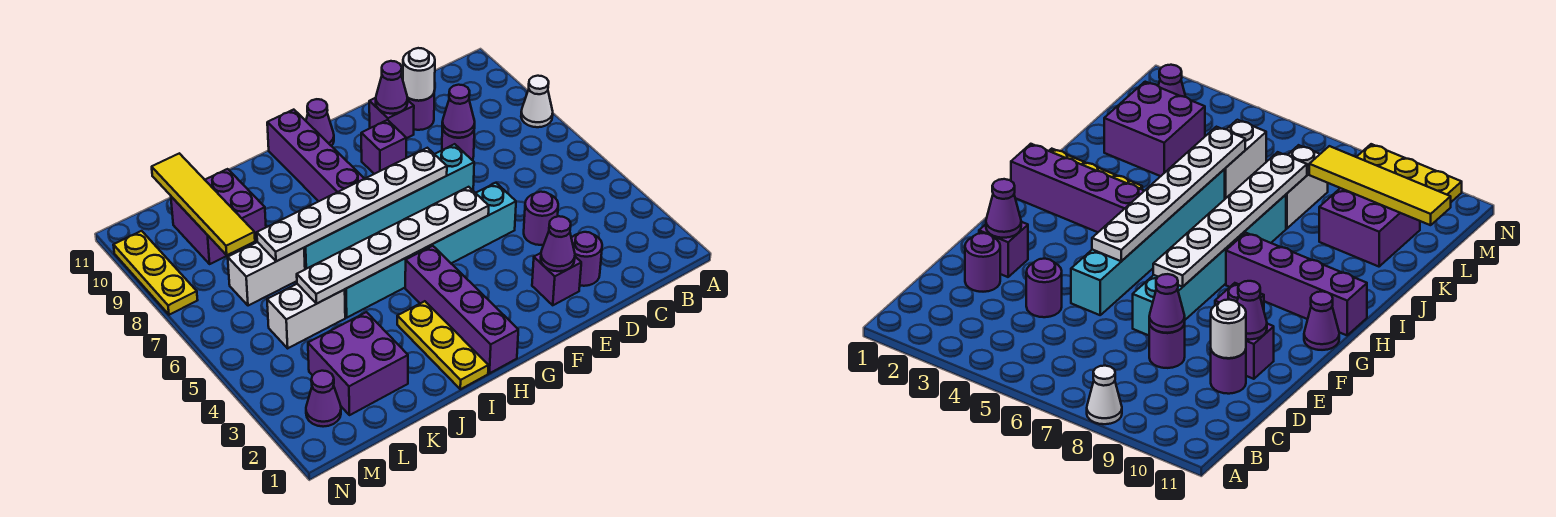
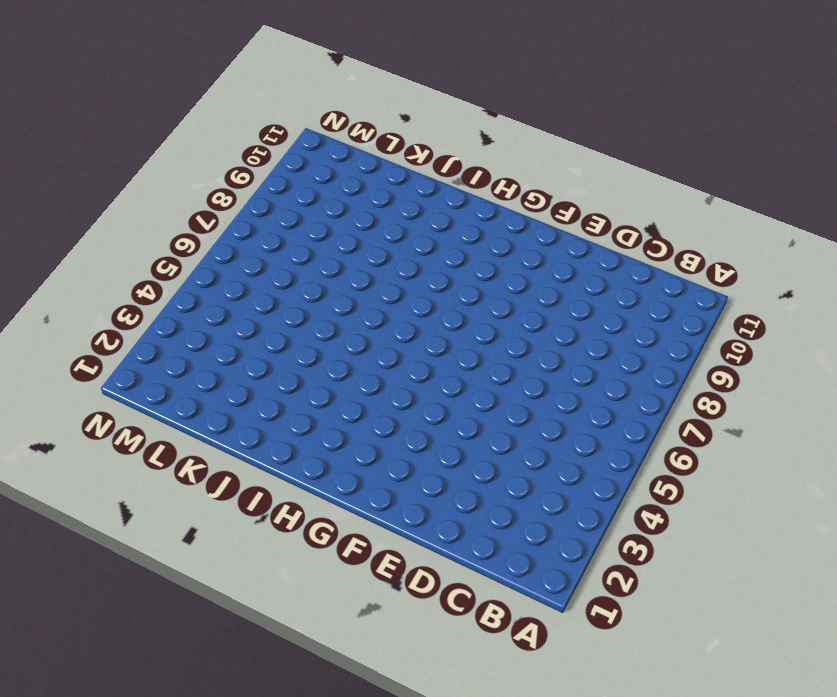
none -> white cone A8 level 1
none -> purple round brick D2 level 1
none -> purple round brick D4 level 1

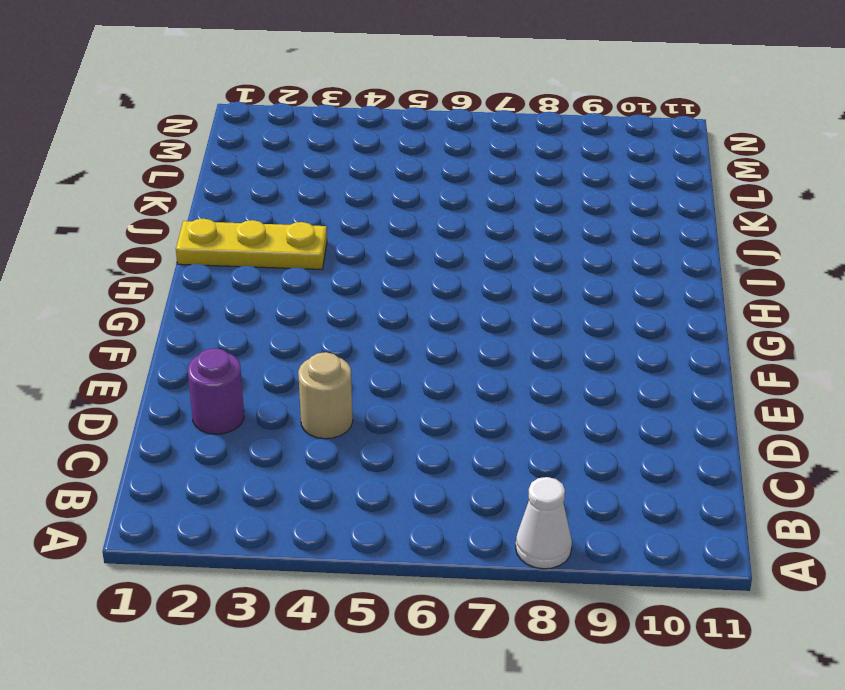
tan round brick D4 level 1 -> purple round brick D4 level 1
none -> purple round brick D8 level 1
none -> purple round brick D10 level 1
none -> purple brick E2 level 1

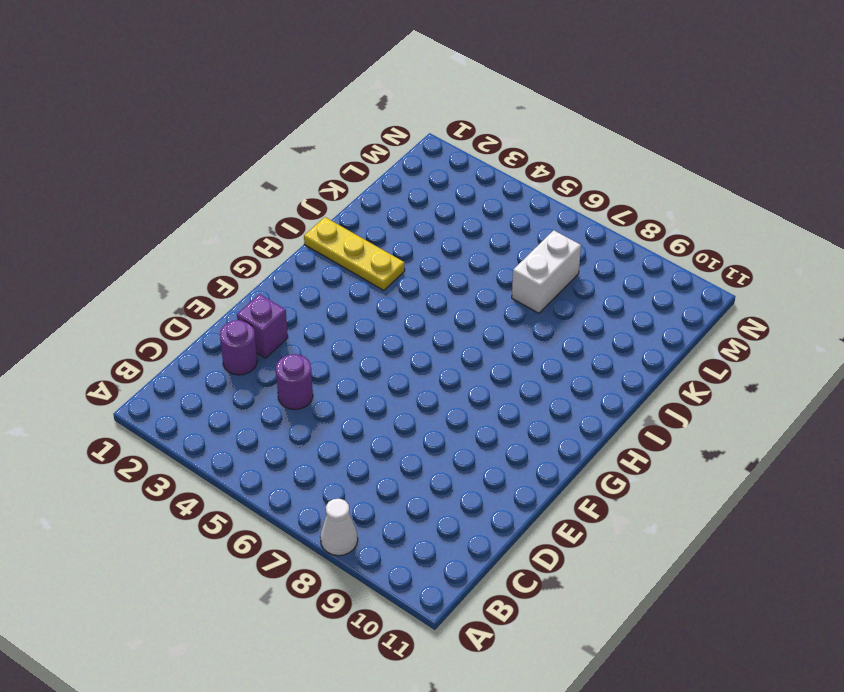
none -> purple round brick D8 level 1
none -> purple round brick D10 level 1
none -> cyan brick E5:J5 level 1

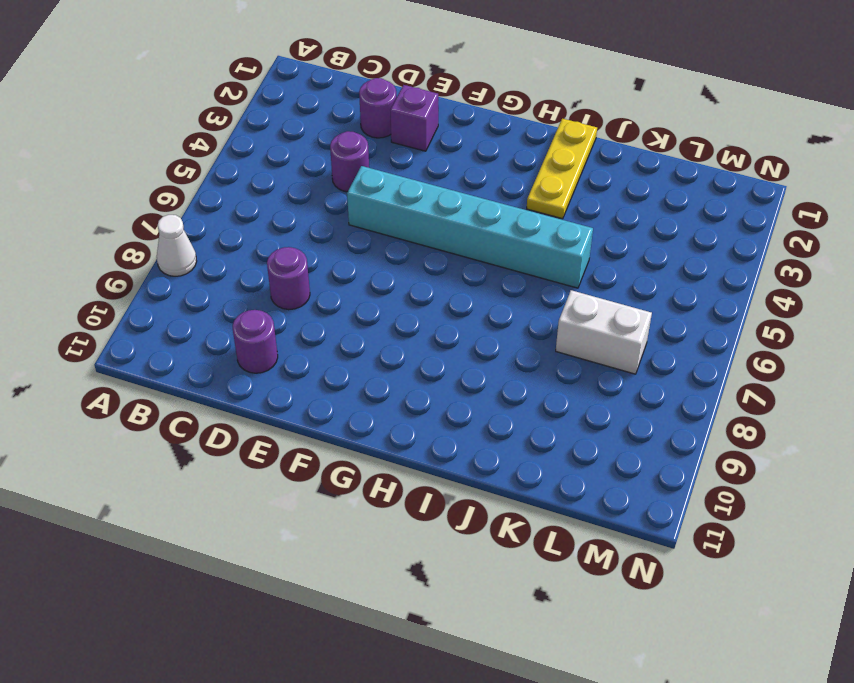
none -> cyan brick E7:J7 level 1
none -> purple brick E10 level 1
none -> purple brick F9 level 1

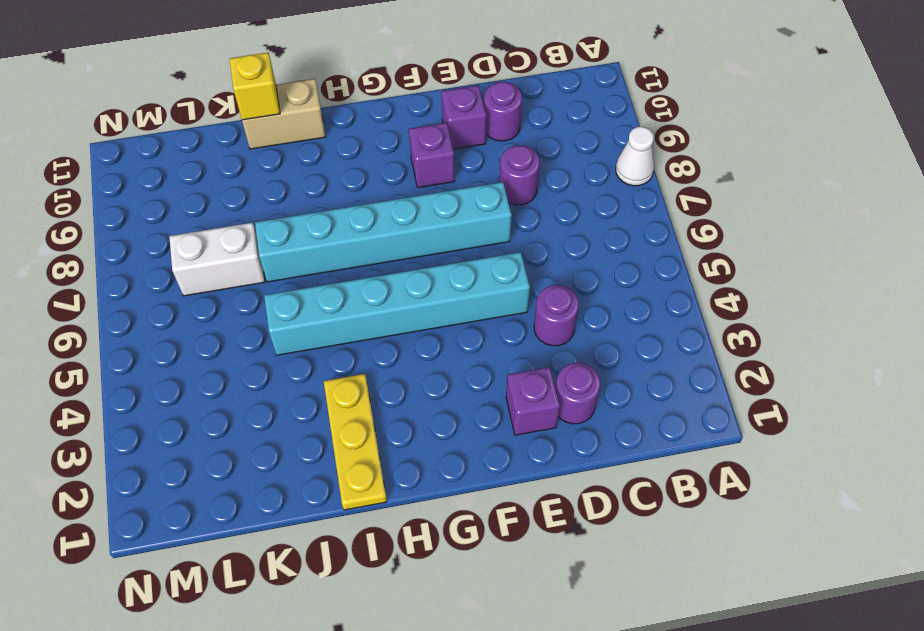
tan brick I11:J11 level 1 -> none
yellow brick J11 level 2 -> none
none -> purple cone G11 level 1
none -> purple brick H1:H4 level 1
none -> purple brick H8:H11 level 1

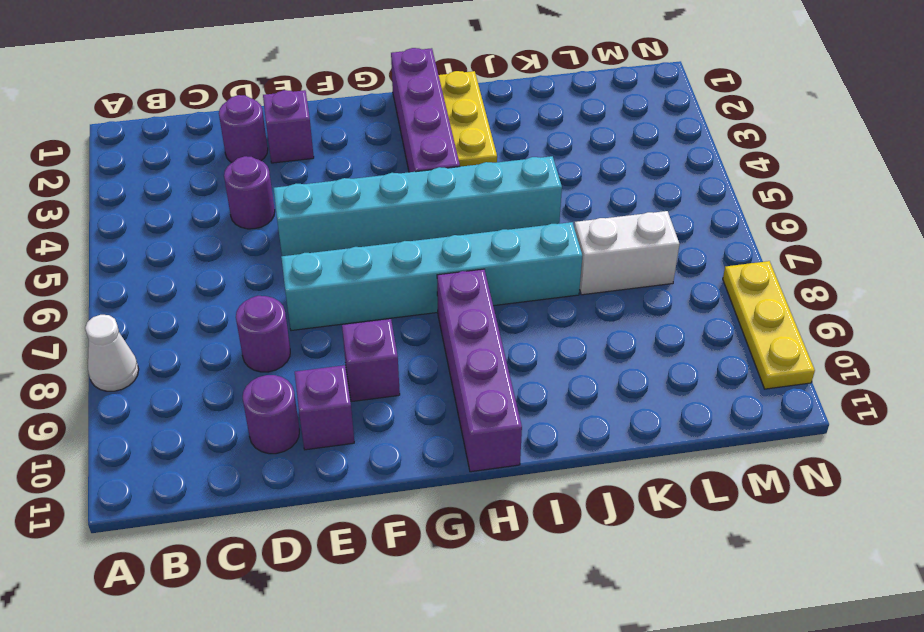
none -> purple cone G11 level 1
none -> purple brick K2:L3 level 1
none -> white brick K5:L5 level 1

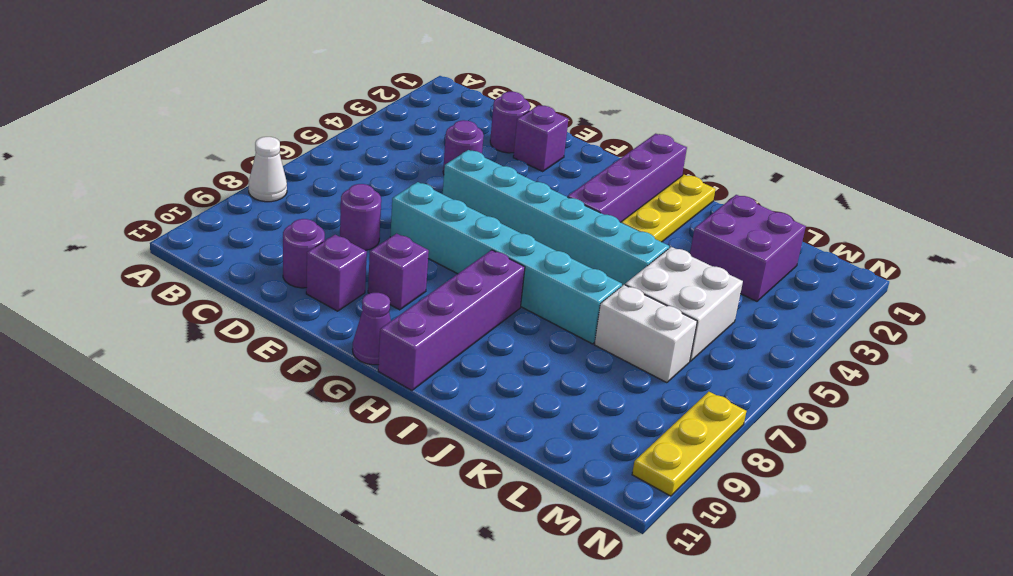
white brick K5:L6 level 1 -> white brick K5:L5 level 1
none -> purple brick K9:L10 level 1
none -> purple cone M2 level 1
none -> purple cone D8 level 2

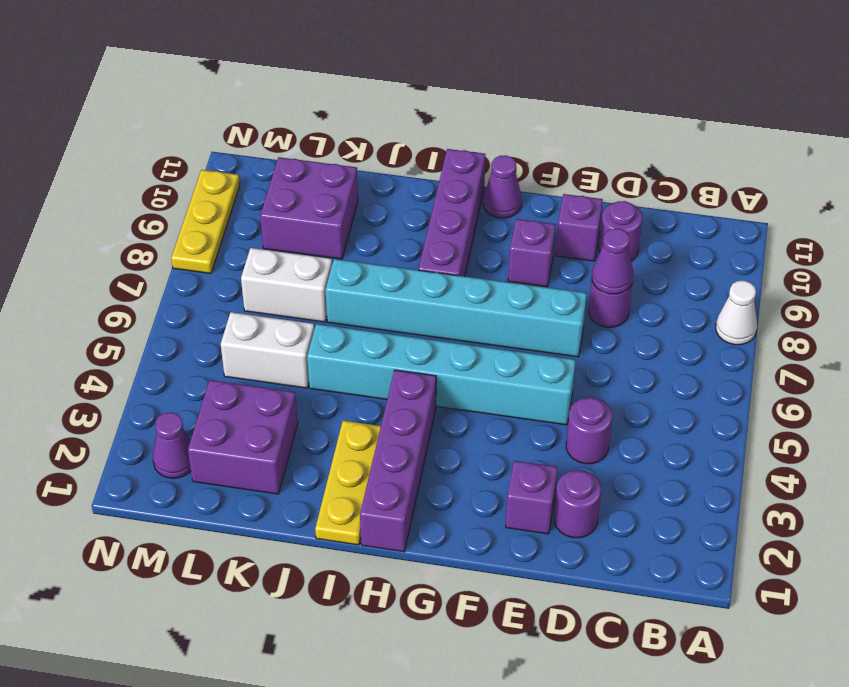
none -> white round brick D10 level 2
none -> purple cone E2 level 2
none -> purple cone E10 level 2

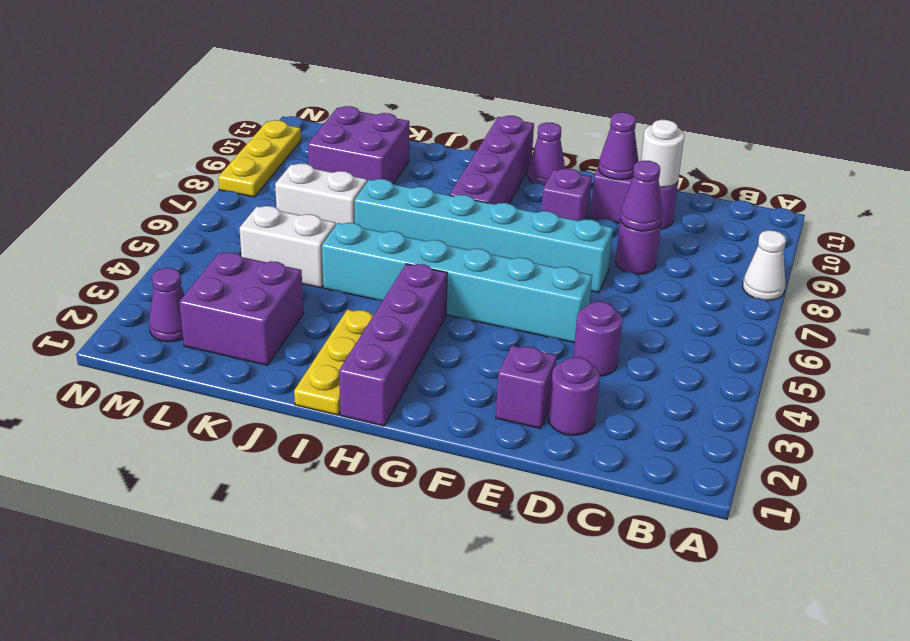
none -> purple cone E2 level 2
none -> white plate F5:K5 level 2
none -> white plate F7:K7 level 2

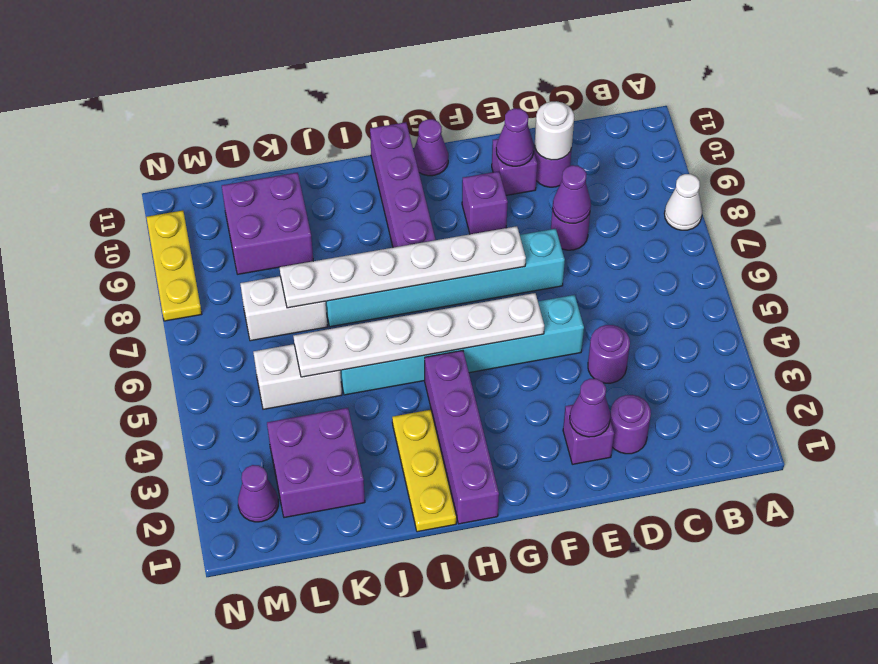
none -> yellow tile L8:L11 level 2

